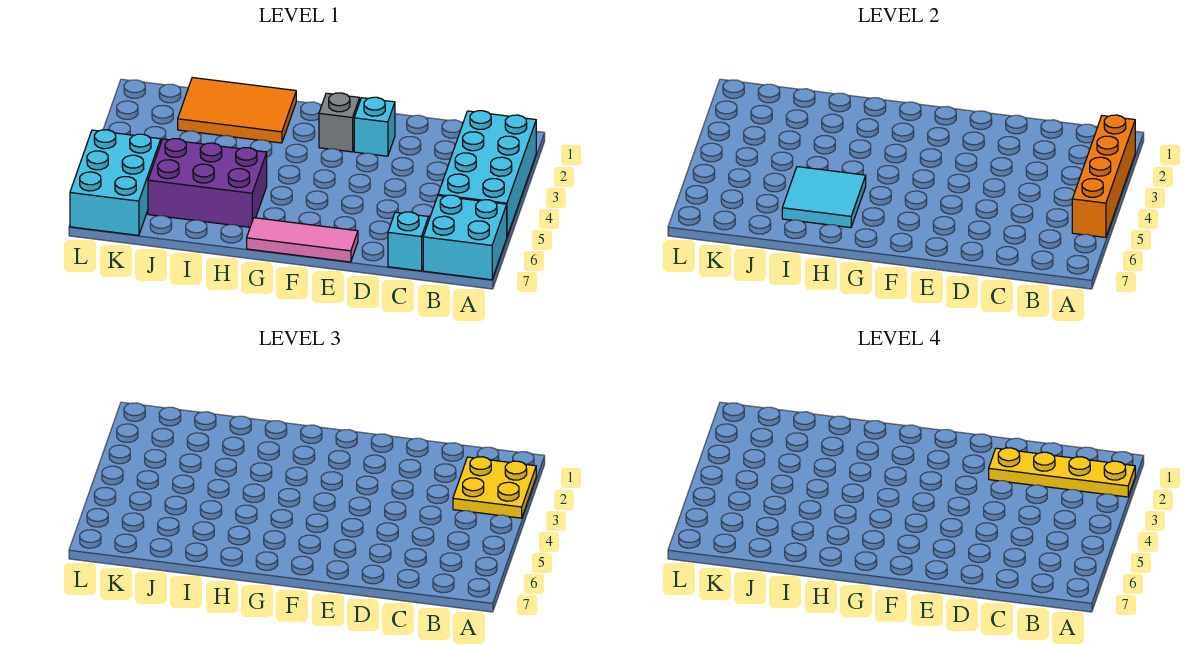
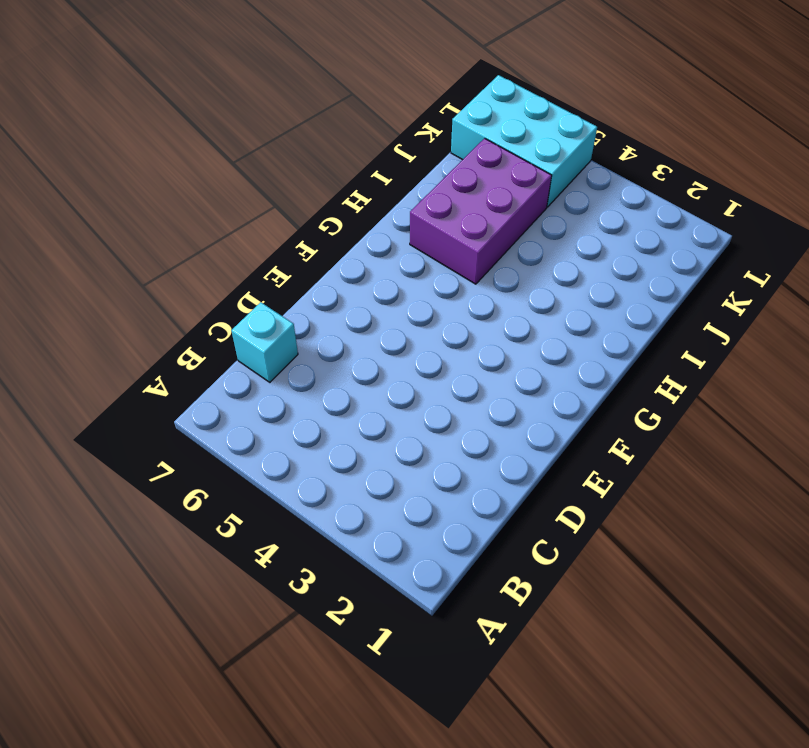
none -> cyan brick A2:B5 level 1
none -> cyan brick A6:B7 level 1
none -> cyan brick E2 level 1

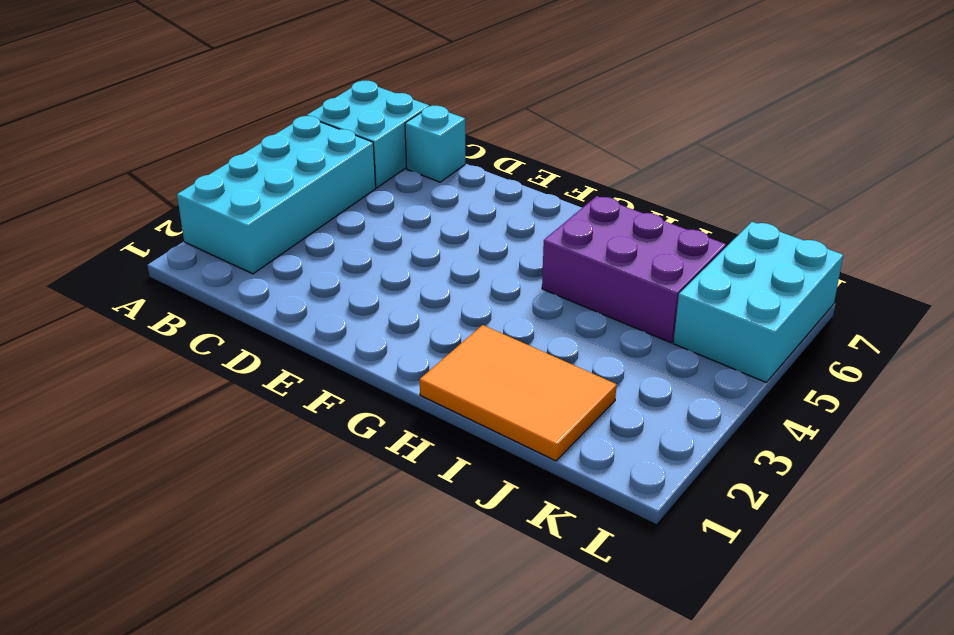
none -> cyan brick E2 level 1
none -> pink tile E7:G7 level 1
none -> grey brick F2 level 1

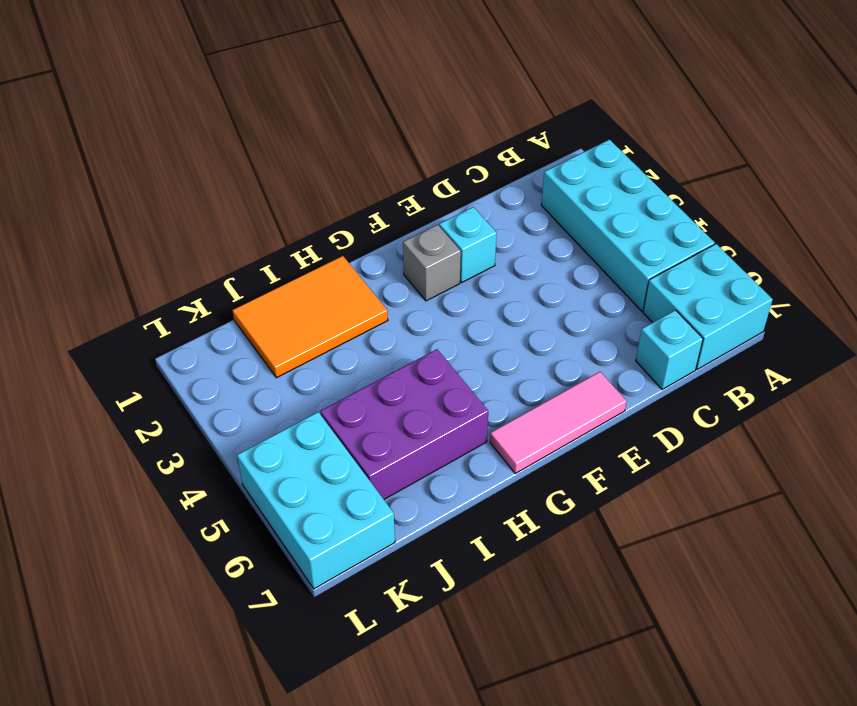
none -> orange brick A2:A5 level 2
none -> cyan tile H5:I6 level 2
none -> yellow plate A2:B3 level 3

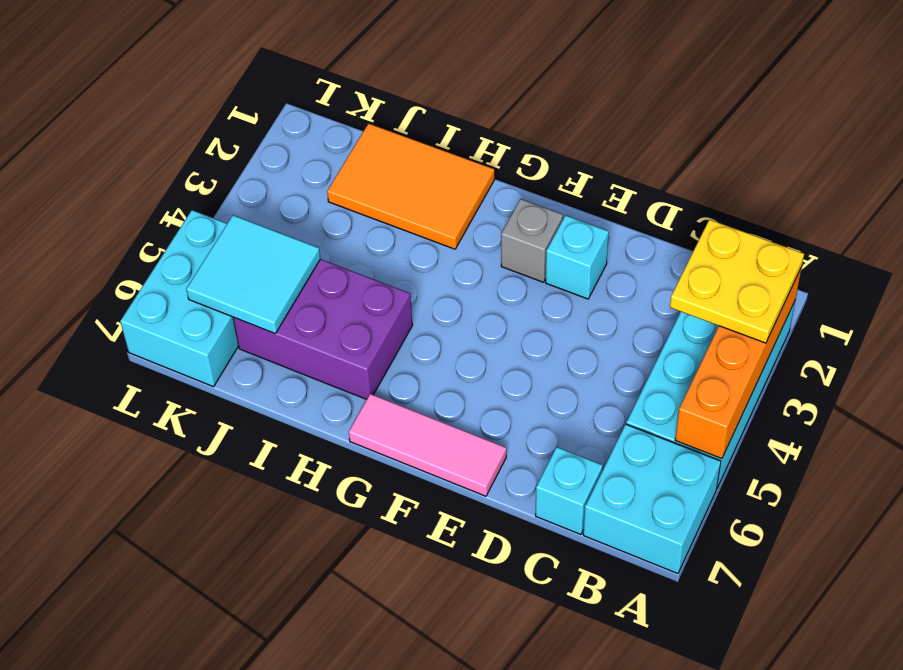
cyan tile J5:K6 level 2 -> cyan tile H5:I6 level 2
none -> yellow plate A2:D2 level 4

